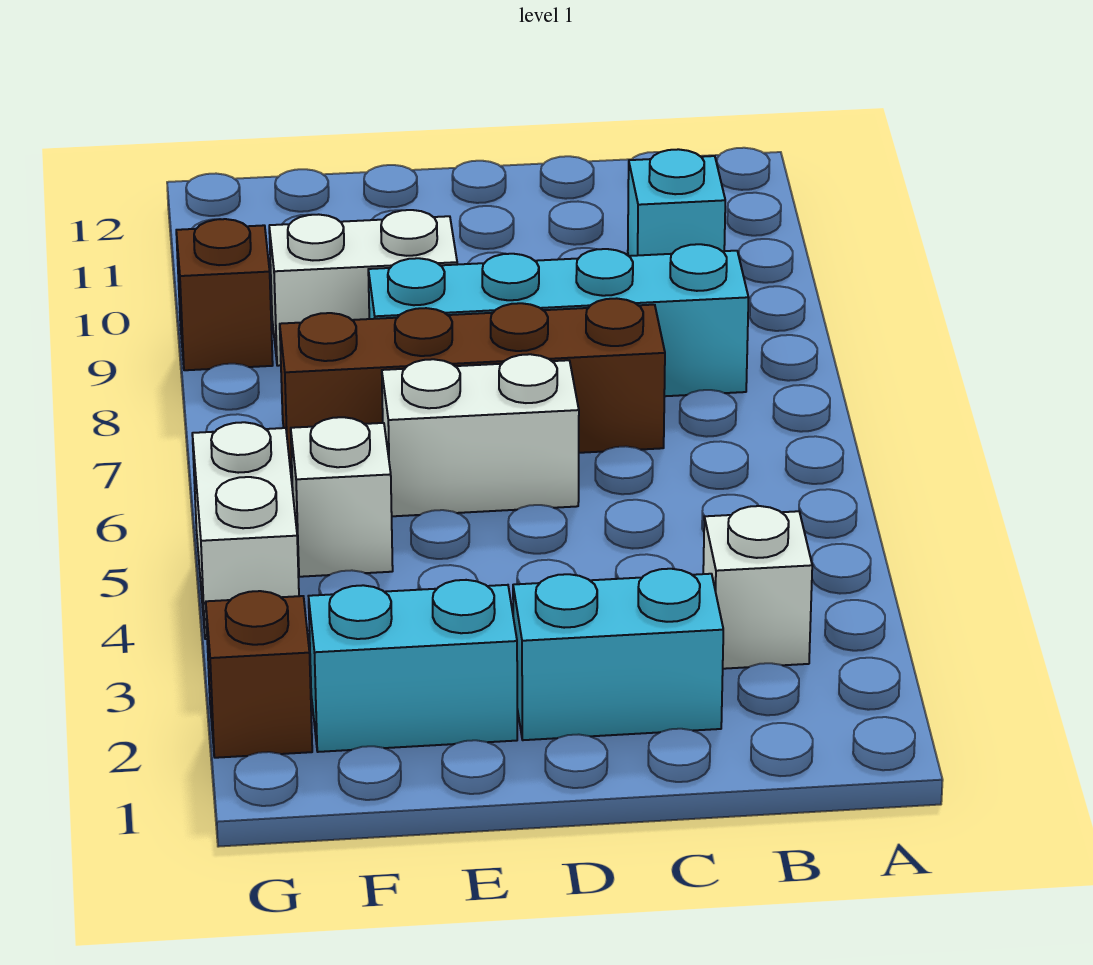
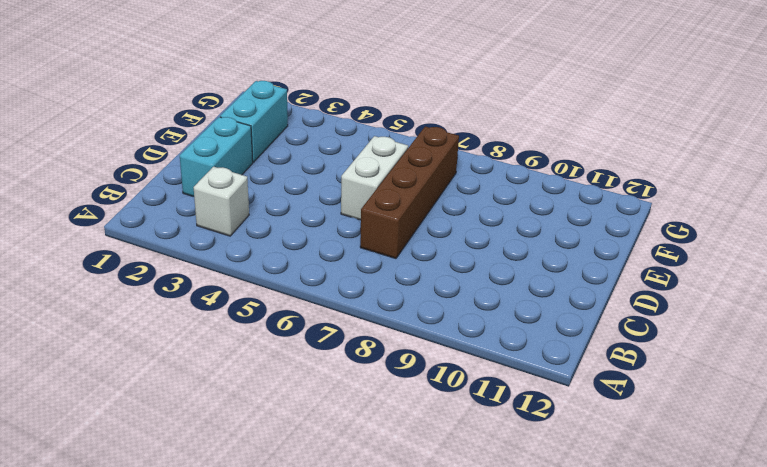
none -> cyan brick B8:E8 level 1
none -> cyan brick B10 level 1
none -> white brick E9:F9 level 1

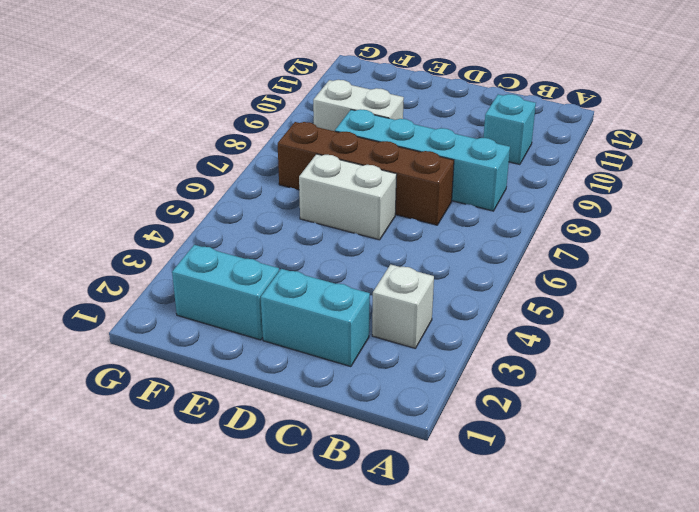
none -> white brick F5 level 1
none -> brown brick G2 level 1
none -> white brick G4:G5 level 1

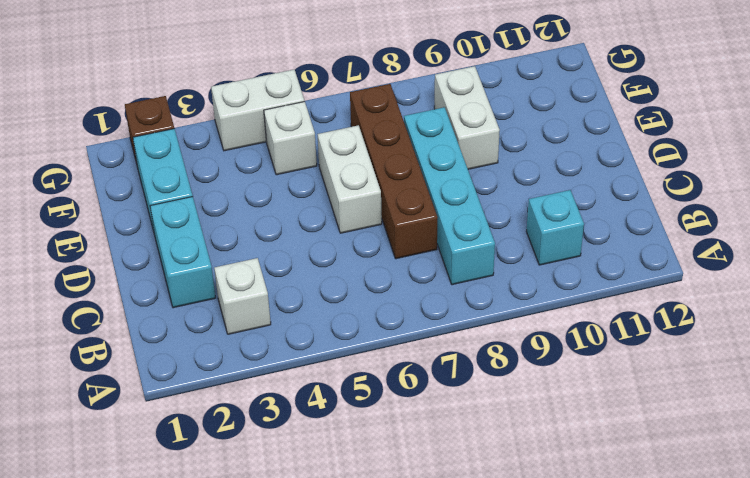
none -> brown brick G9 level 1

